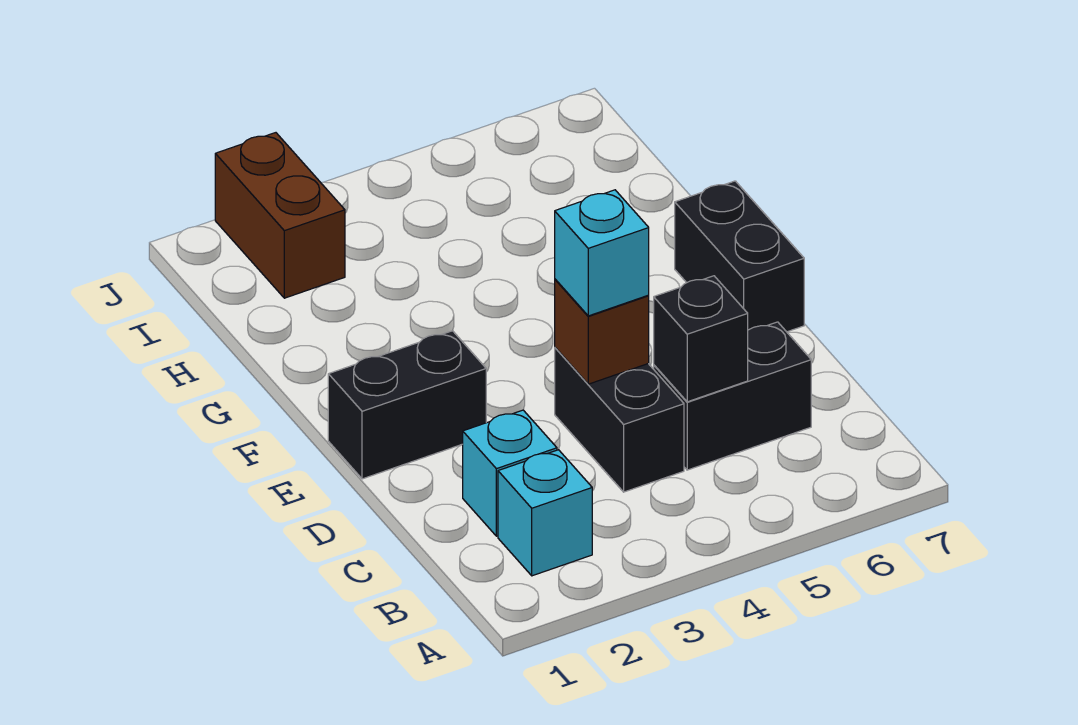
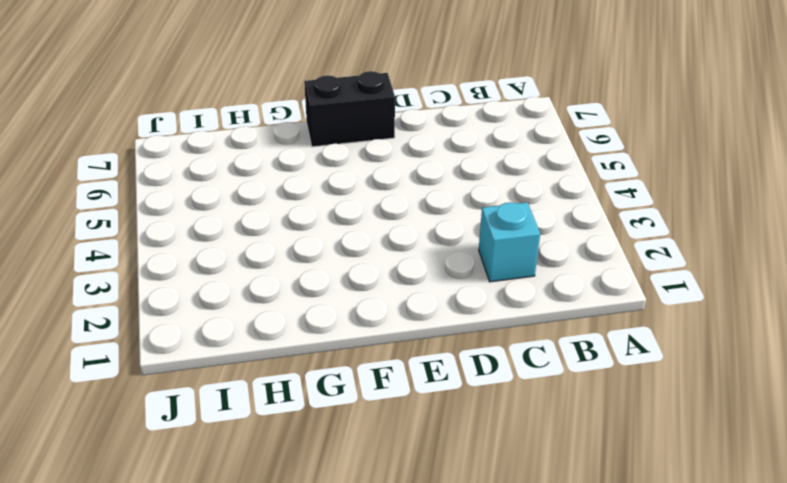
none -> cyan brick B2 level 1
none -> black brick C4:D4 level 1

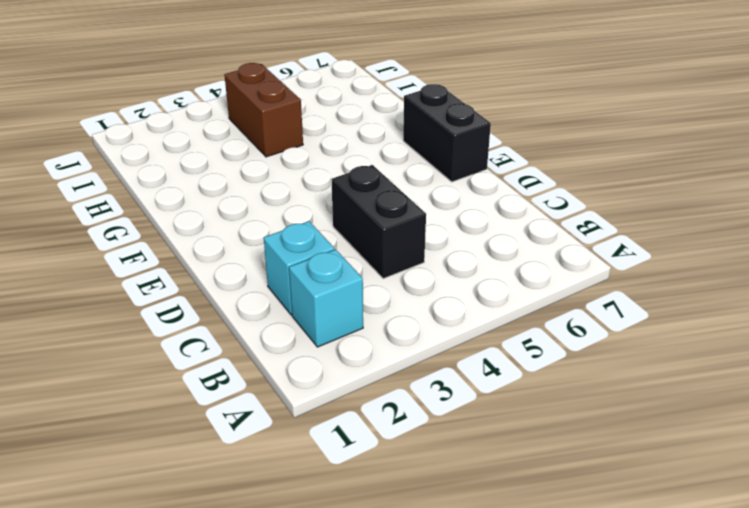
brown brick H4:I4 level 1 -> brown brick I2:J2 level 1
none -> black brick C5:C6 level 1
none -> black brick E1:E2 level 1

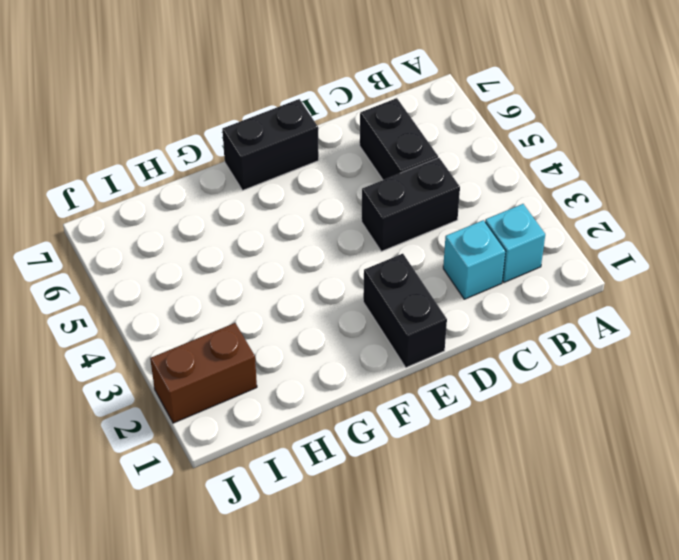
none -> black brick C5 level 2
none -> brown brick D4 level 2

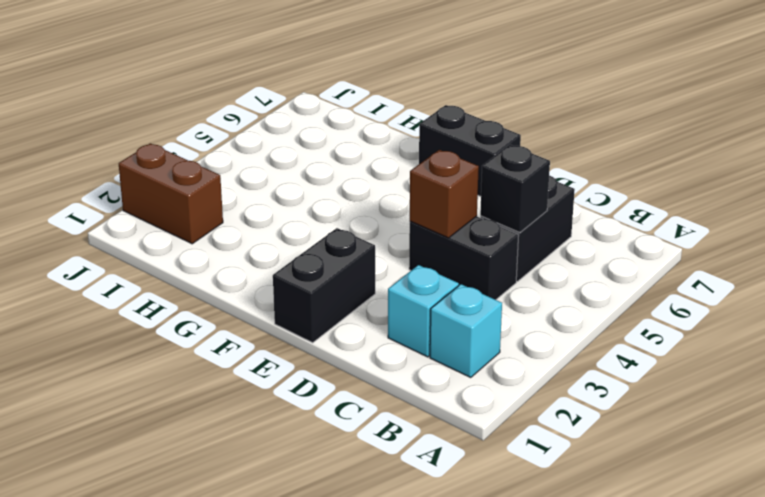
none -> cyan brick D4 level 3

